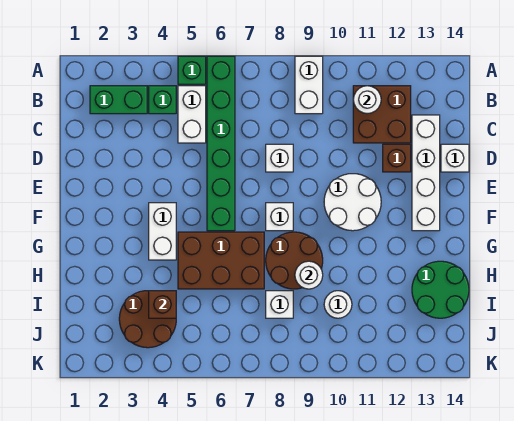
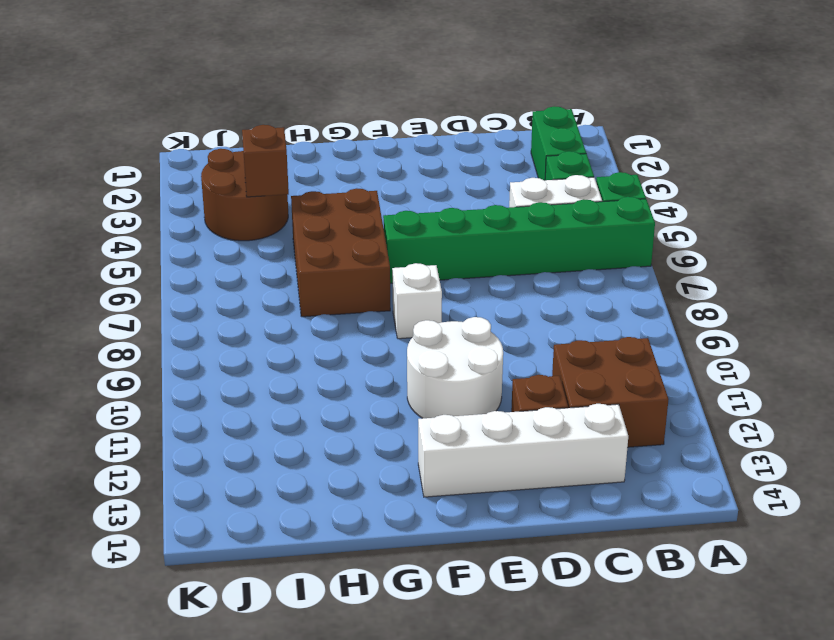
none -> white brick A9:B9 level 1
none -> white brick D8 level 1
none -> white brick D14 level 1

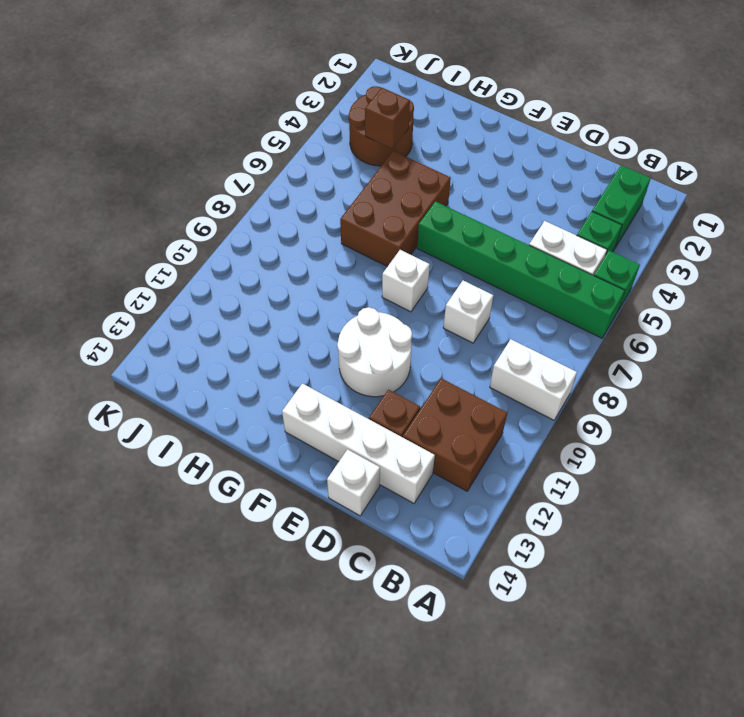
none -> white brick F4:G4 level 1
none -> brown round brick G8:H9 level 1
none -> green round brick H13:I14 level 1

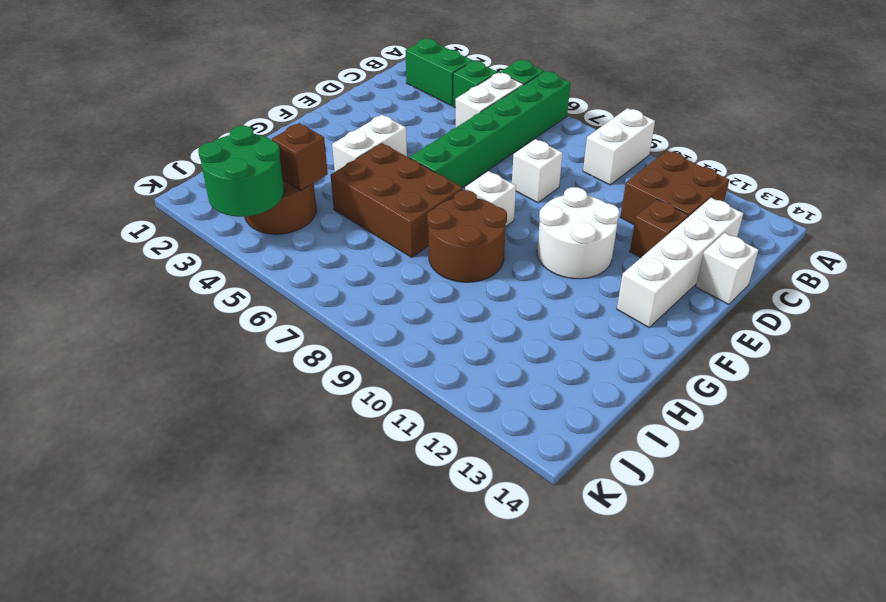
green round brick J3:K4 level 2 -> green round brick H13:I14 level 1
none -> white brick I8 level 1
none -> white round brick I10 level 1
none -> white round brick B11 level 2

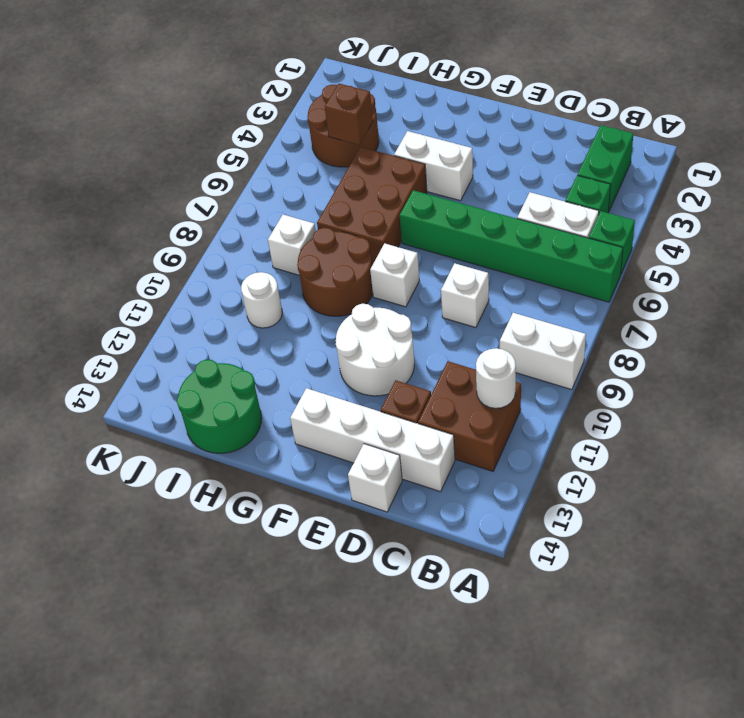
none -> white round brick H9 level 2

